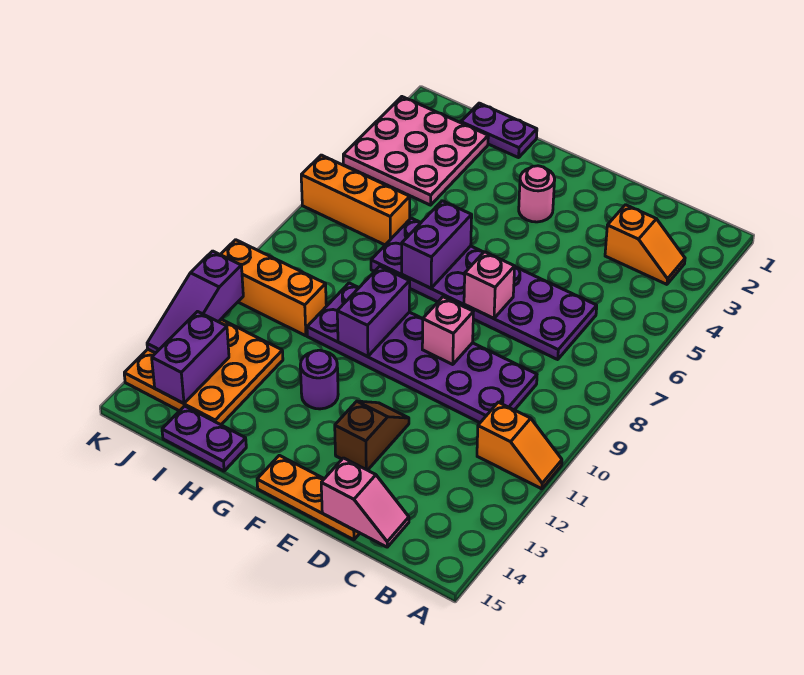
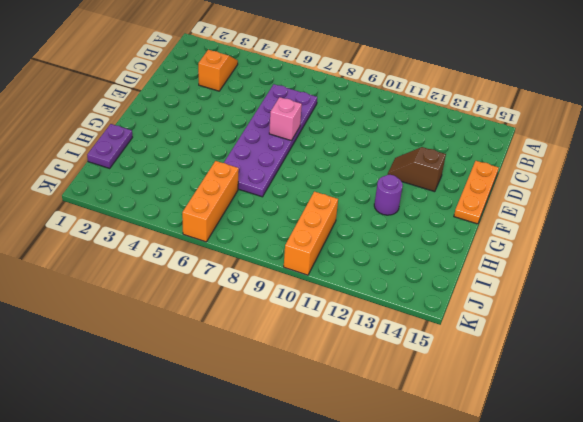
none -> orange slope A11:B11 level 1 top B
none -> purple plate C9:H10 level 1
none -> pink round brick F3 level 1

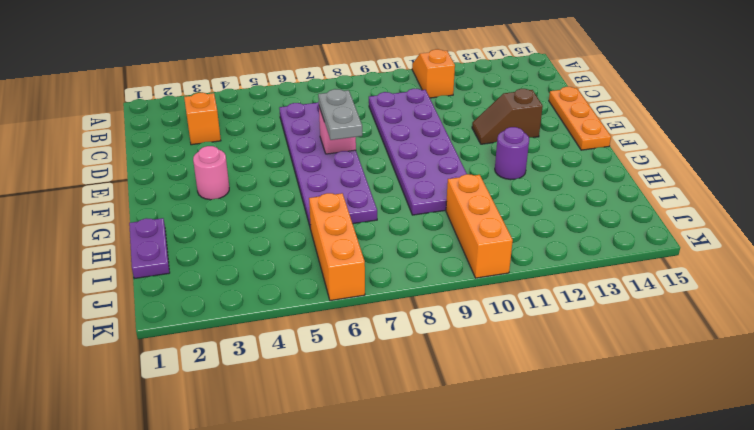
grey plate E7:F7 level 3 -> none
none -> purple plate H15:I15 level 1
none -> pink plate I2:K4 level 1
none -> orange plate I12:K14 level 1

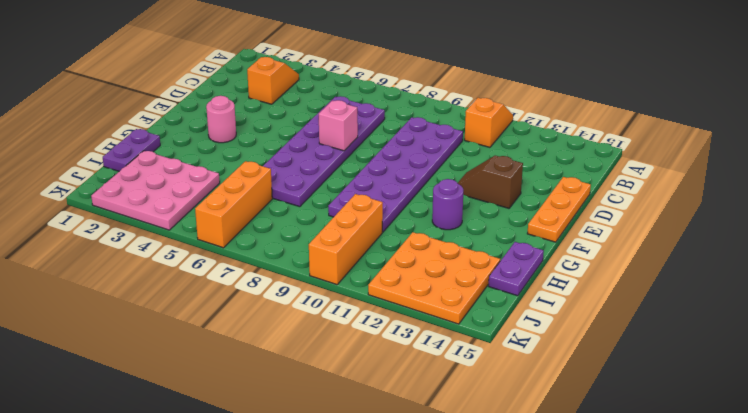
none -> pink slope C15:D15 level 2 top D
none -> pink brick E9 level 2
none -> purple brick G6:G7 level 2

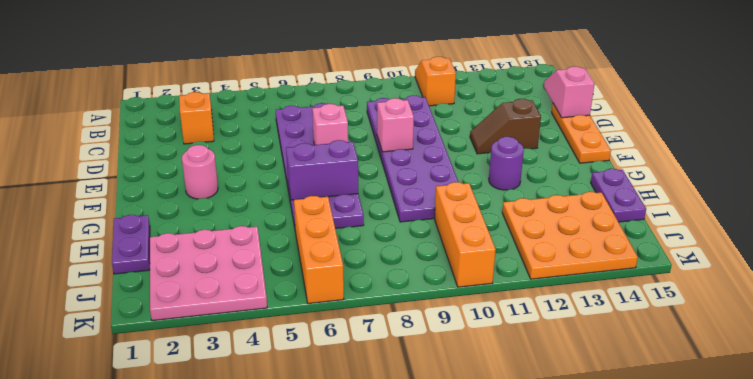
none -> purple brick G9:G10 level 2
none -> purple brick J13:J14 level 2
none -> purple slope K11:K13 level 2 top 11

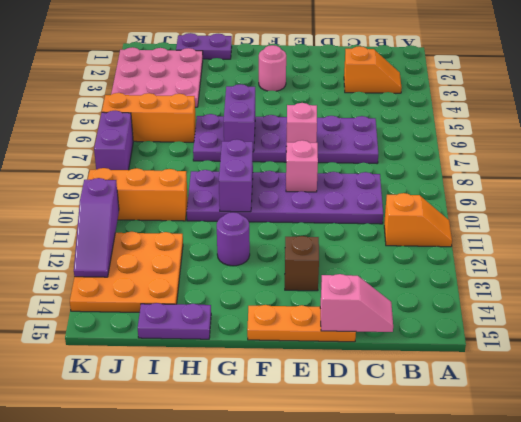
purple brick K7:K8 level 1 -> purple brick J13:J14 level 2

